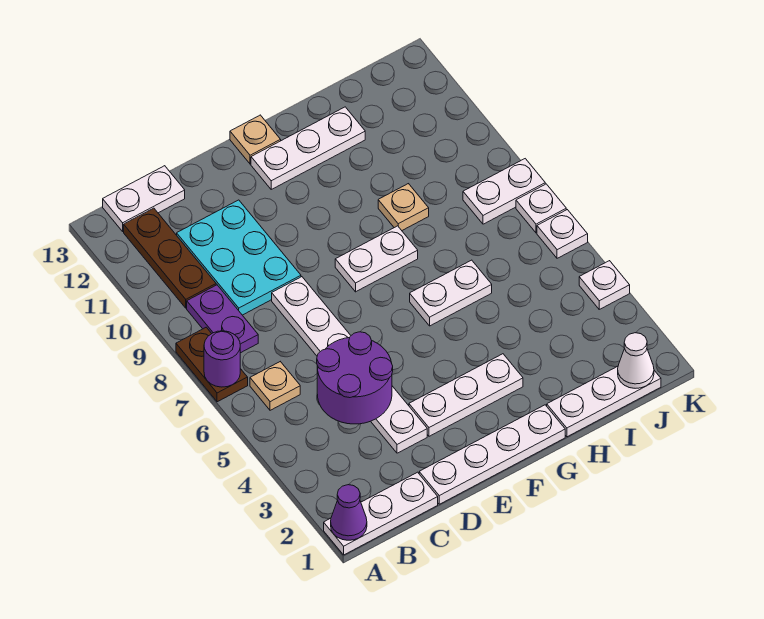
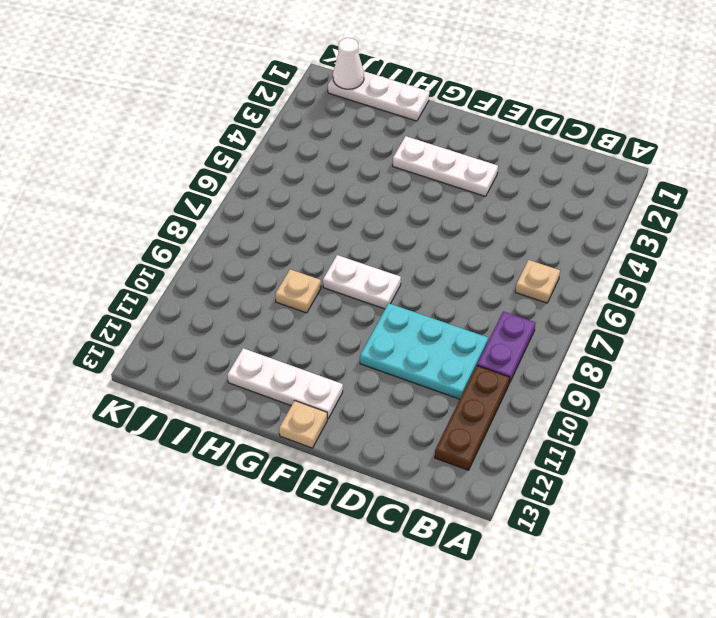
cyan plate C9:E10 level 1 -> cyan plate C9:D11 level 1
none -> white plate A1:C1 level 1
none -> brown plate A7:A8 level 1
none -> white plate B13:C13 level 1

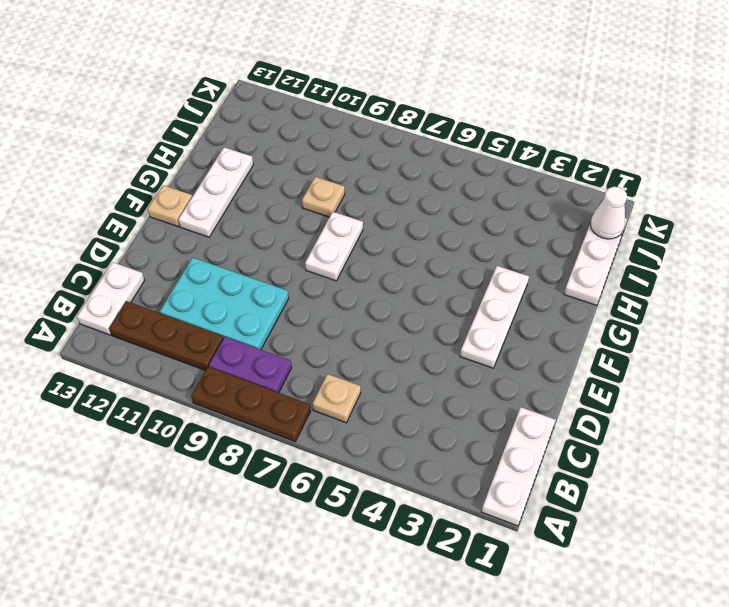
brown plate A7:A9 level 1 -> brown plate A7:A8 level 1
none -> white plate D1:G1 level 1
none -> white plate D3:D8 level 1
none -> white plate G6:H6 level 1

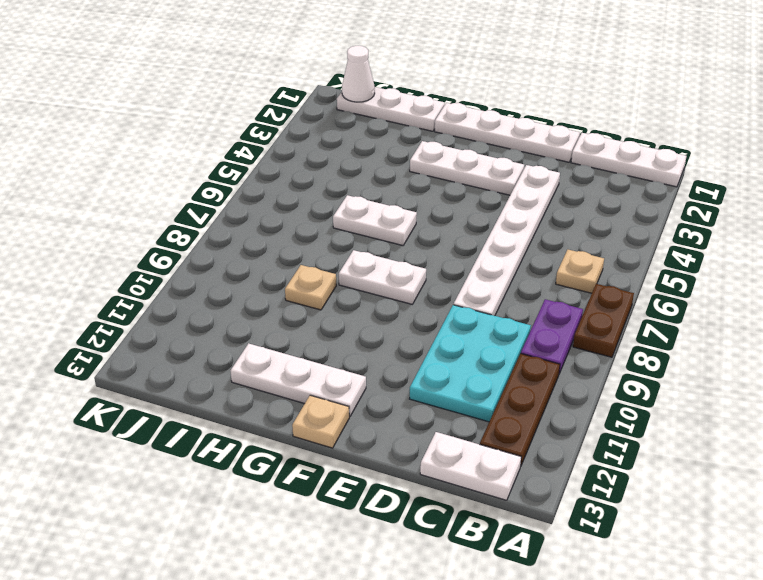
none -> white plate J8:K8 level 1
none -> white plate K4 level 1
none -> white plate K6 level 1

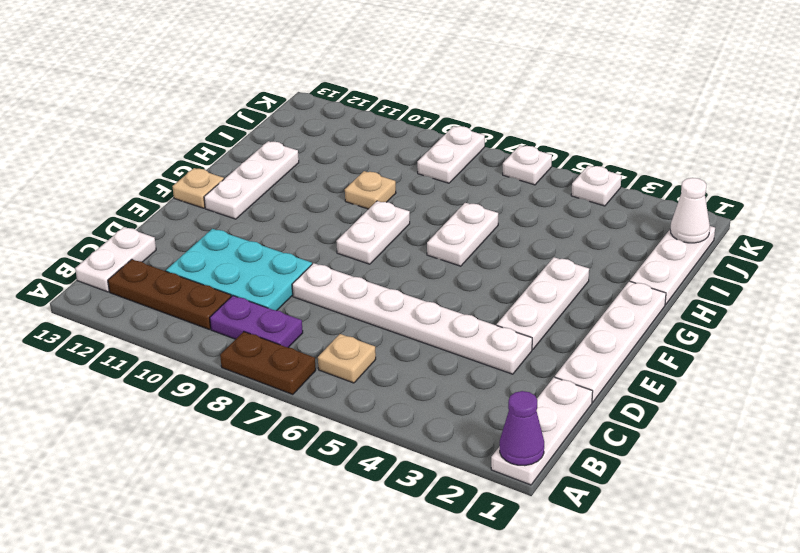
none -> white plate K7 level 1
none -> purple round brick A7 level 2
none -> purple round brick C4:D5 level 2

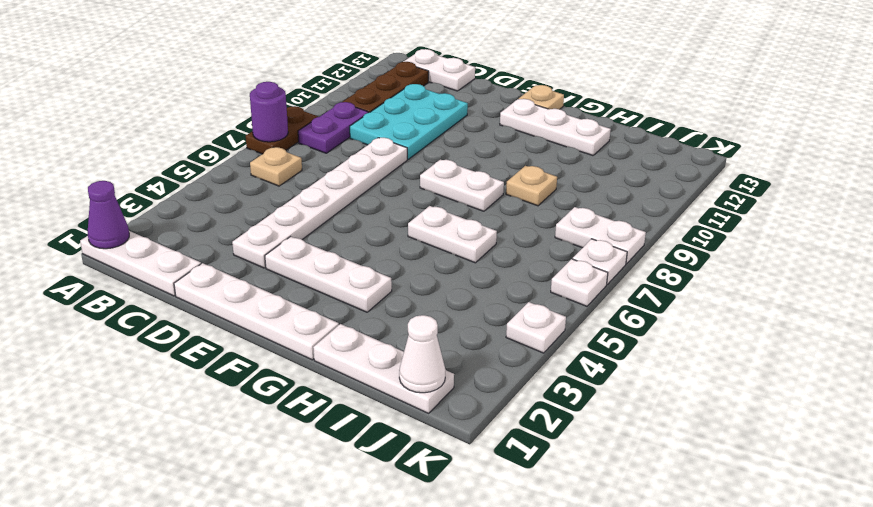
none -> purple round brick C4:D5 level 2

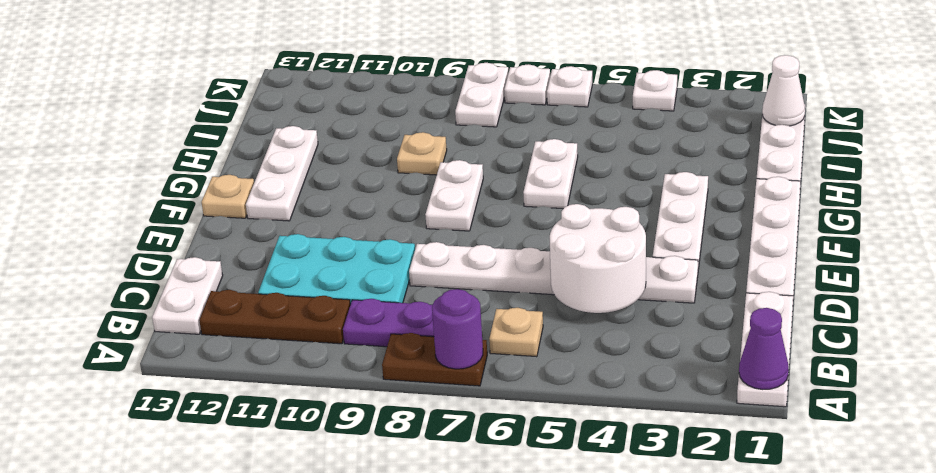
white round brick C4:D5 level 2 -> purple round brick C4:D5 level 2

